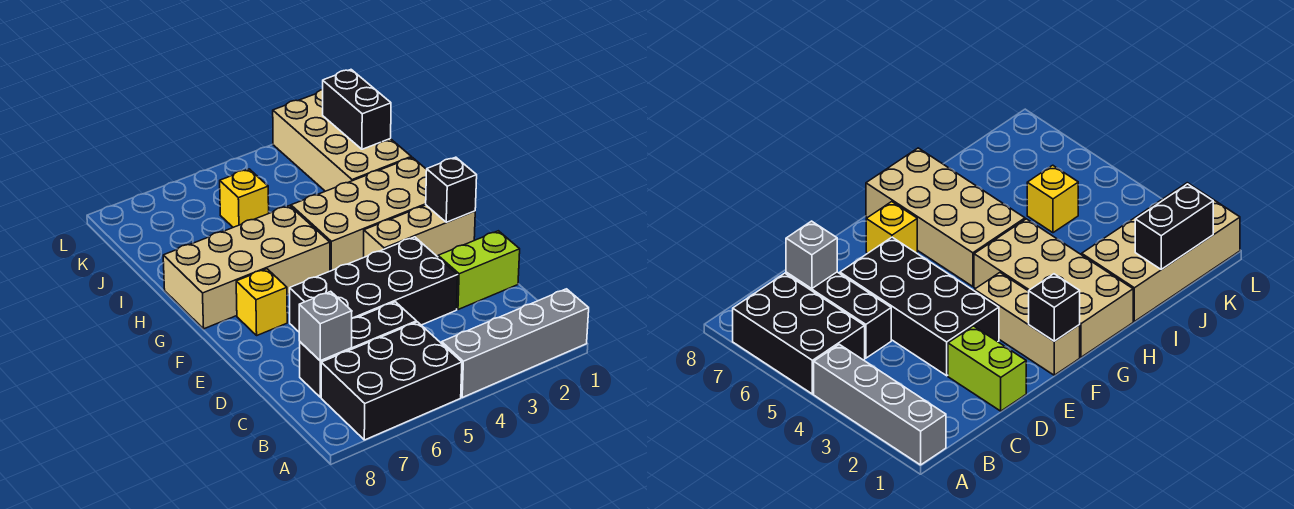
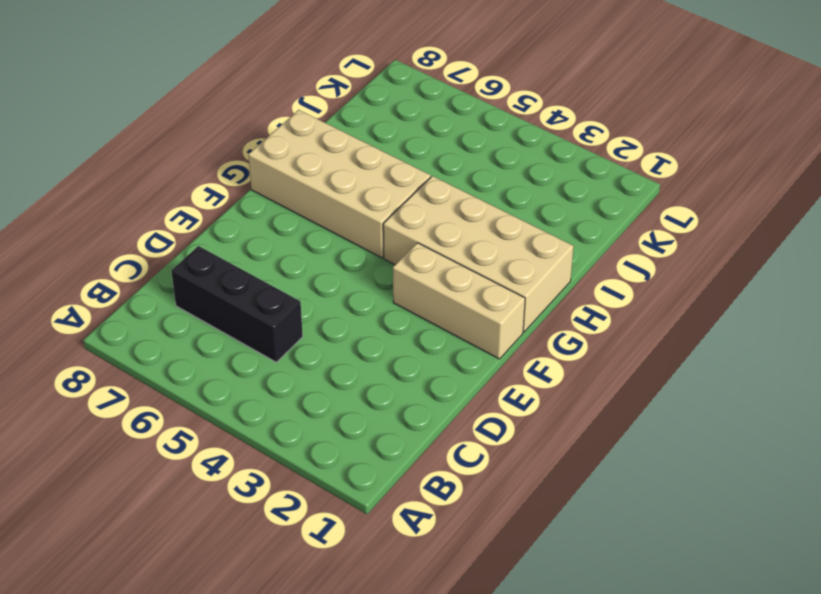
none -> grey brick A1:A4 level 1
none -> black brick A5:B7 level 1
none -> lime brick D1:D2 level 1

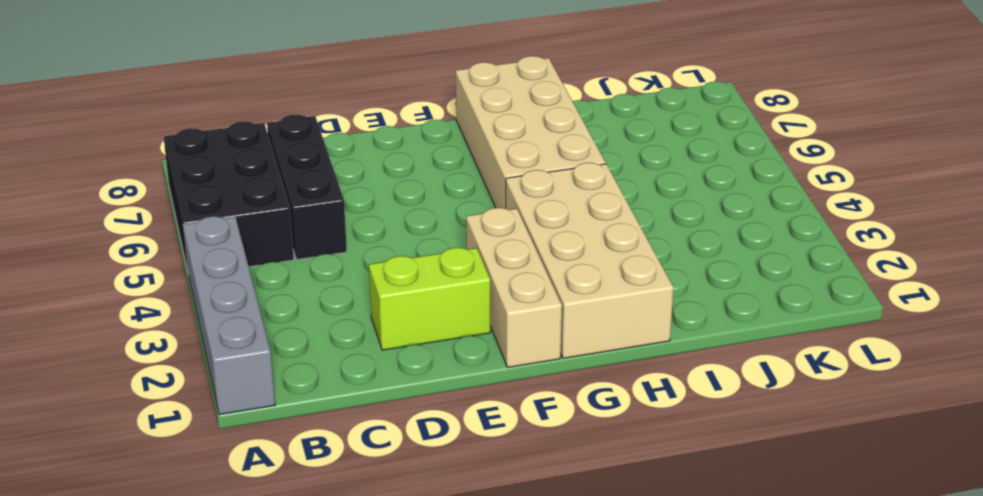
lime brick D2:E2 level 1 -> lime brick D1:D2 level 1
none -> black brick D3:E6 level 1
none -> yellow brick F7 level 1
none -> tan brick I1:L2 level 1

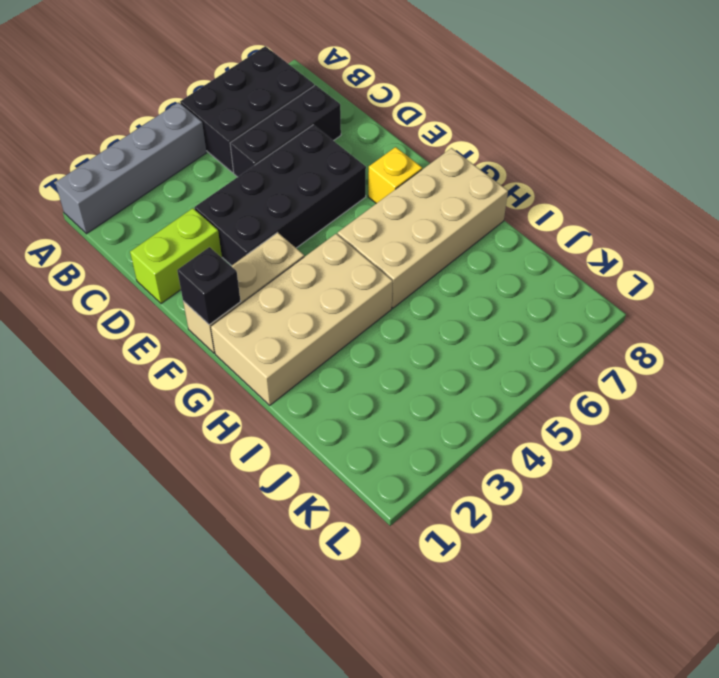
none -> tan brick I1:L2 level 1
none -> yellow brick J5 level 1
none -> grey brick C7 level 2

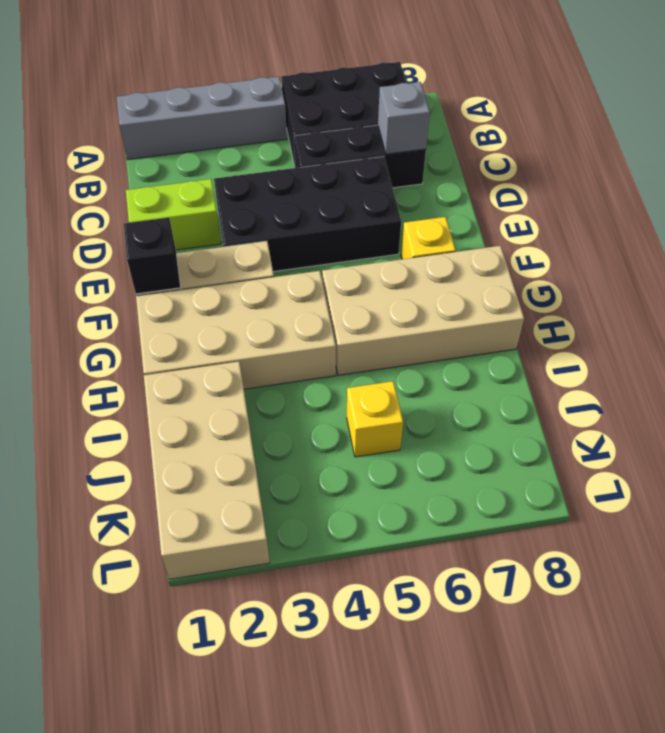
none -> black brick J1:K1 level 2

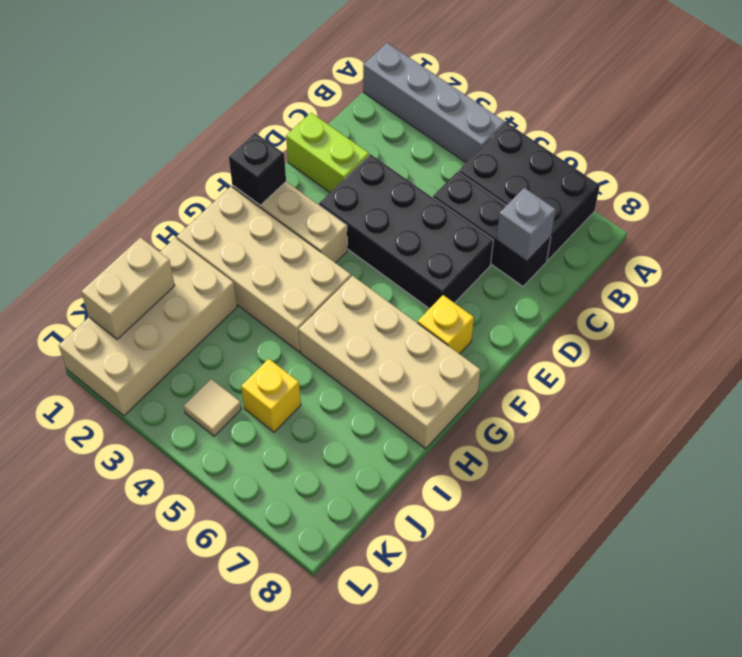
tan brick J1:K1 level 2 -> black brick J1:K1 level 2
tan tile K4 level 1 -> none

